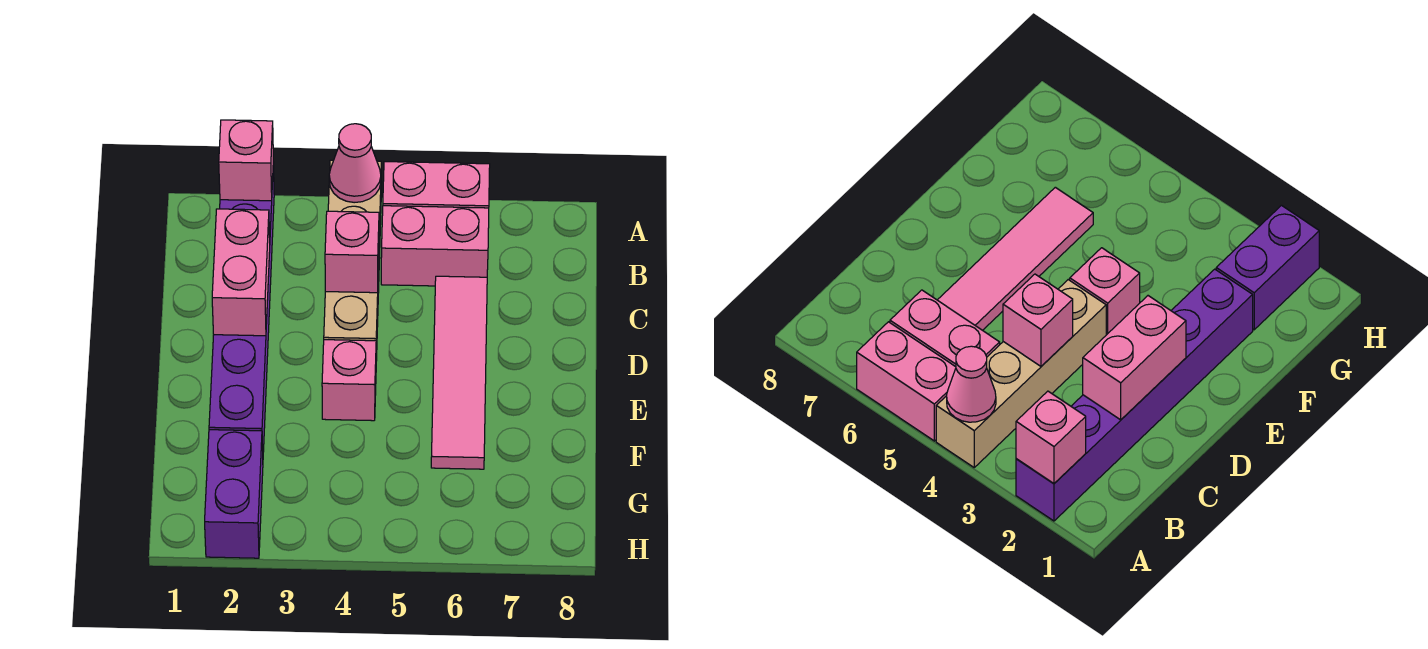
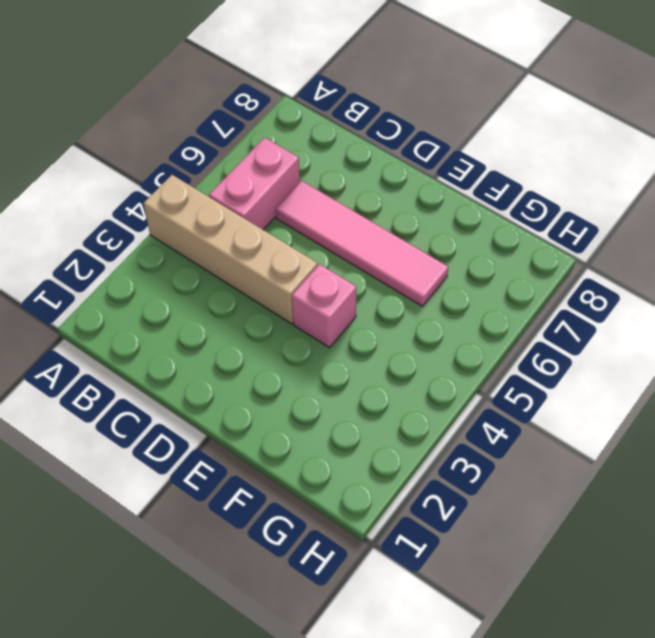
none -> purple brick A2:F2 level 1
none -> pink brick A5:A6 level 1

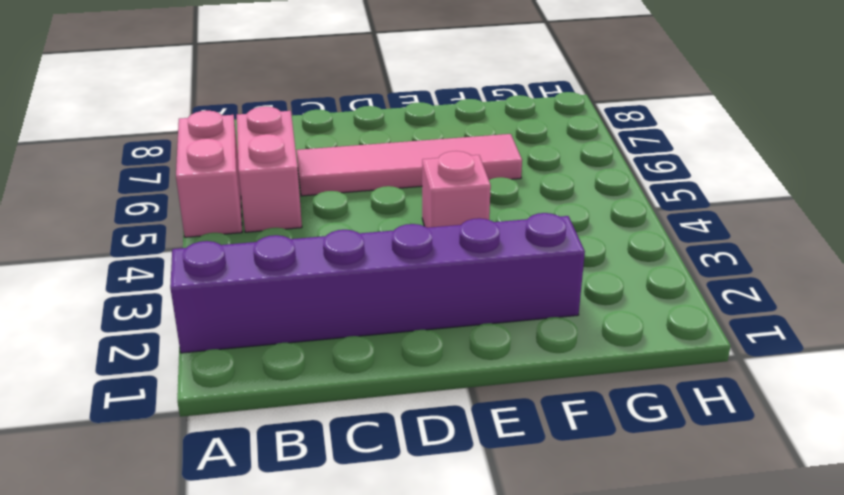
none -> tan brick A4:D4 level 1
none -> purple brick G2:H2 level 1

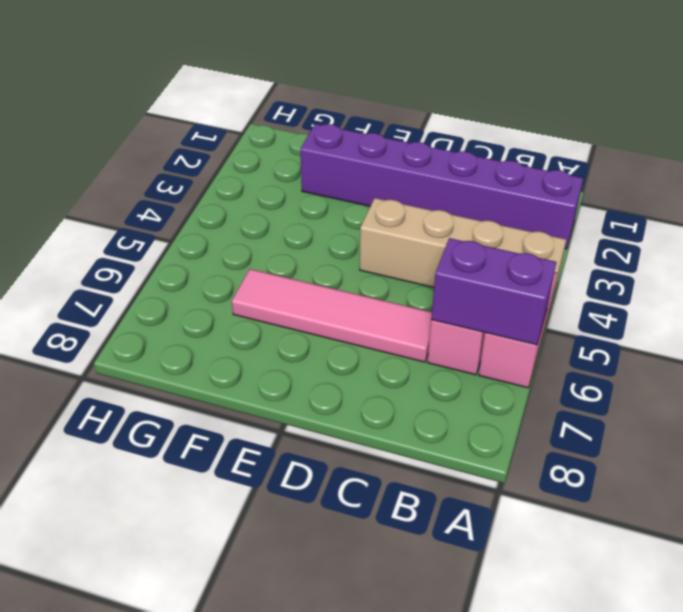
purple brick A6:B6 level 2 -> purple brick G2:H2 level 1
none -> pink brick E4 level 1
none -> pink brick A2 level 2

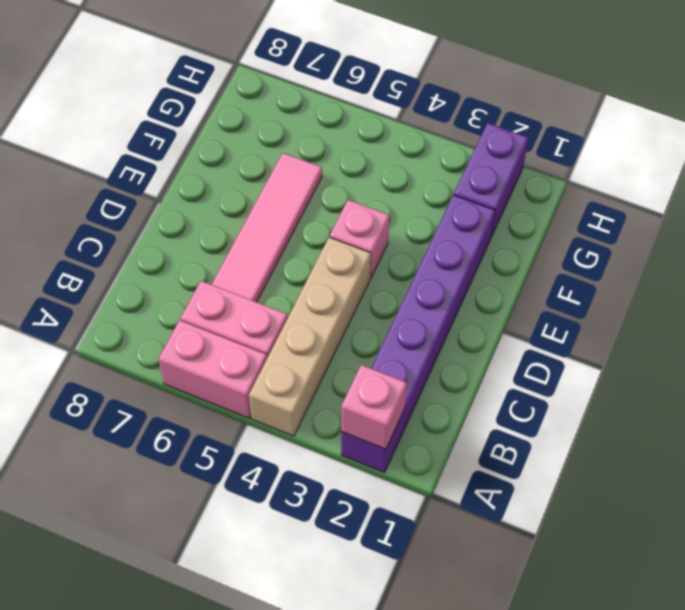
none -> pink cone A4 level 2
none -> pink brick C2:D2 level 2

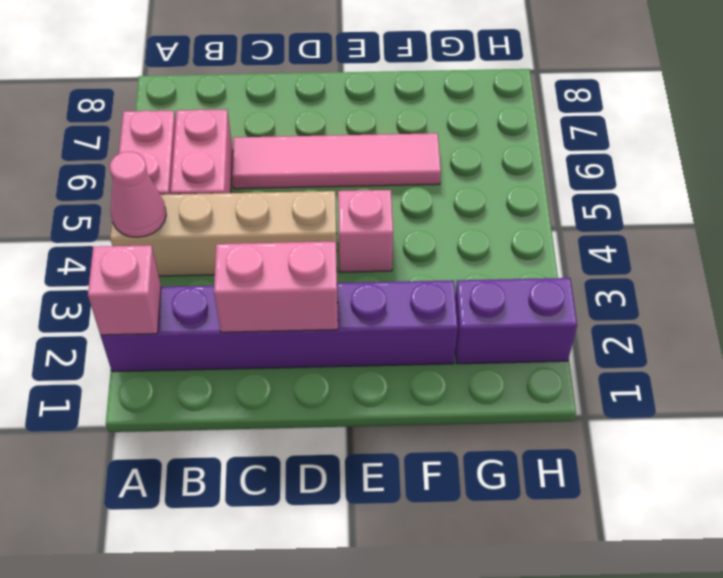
none -> pink brick C4 level 2

